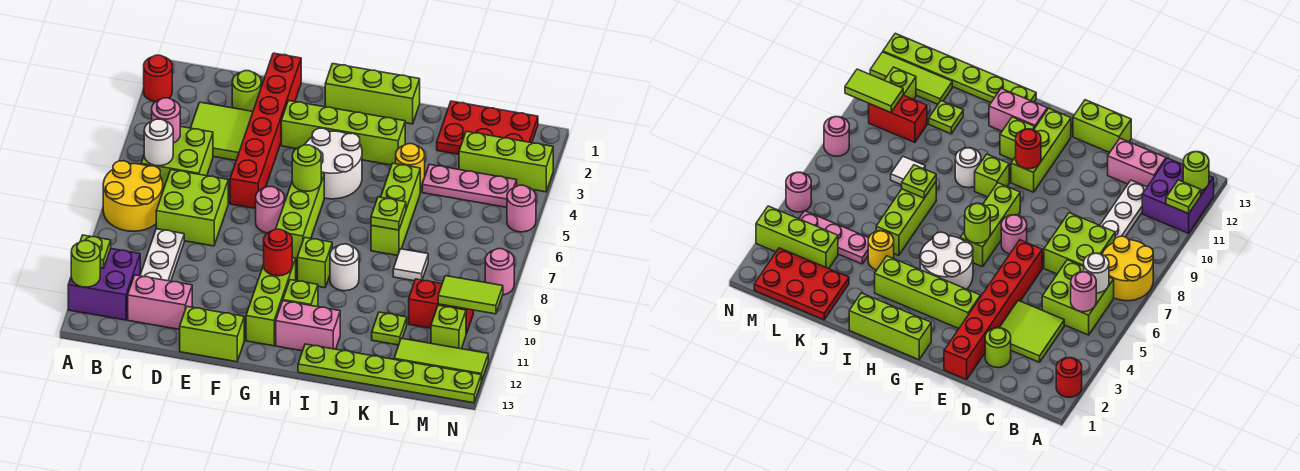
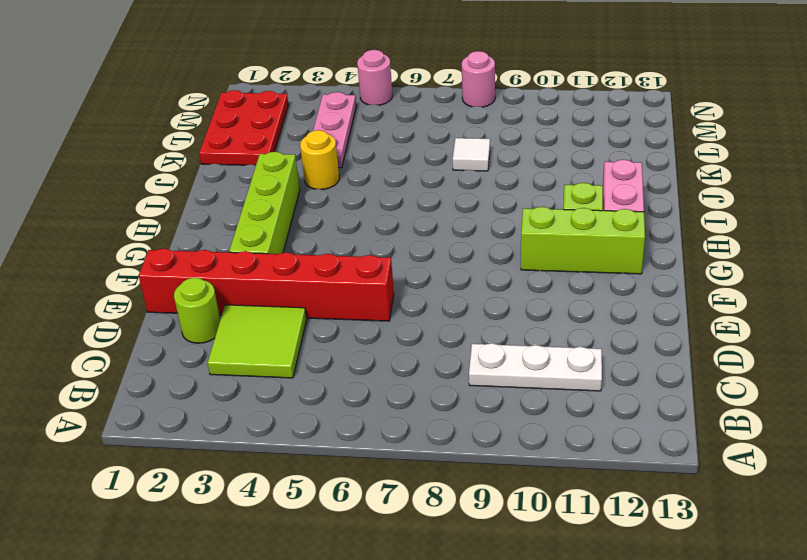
none -> red round brick A2 level 1
none -> yellow round brick A7:B8 level 1
none -> purple brick A11:B12 level 1
none -> lime brick B5:C6 level 1

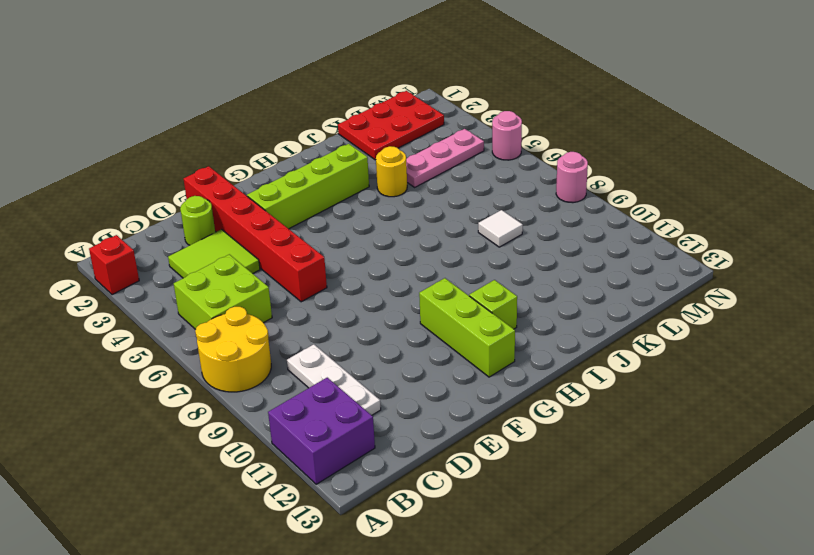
red brick A2 level 1 -> red round brick A2 level 1
none -> lime brick C7:D8 level 1
none -> pink brick C12:D12 level 1
none -> lime brick E13:F13 level 1
none -> pink round brick F7 level 1

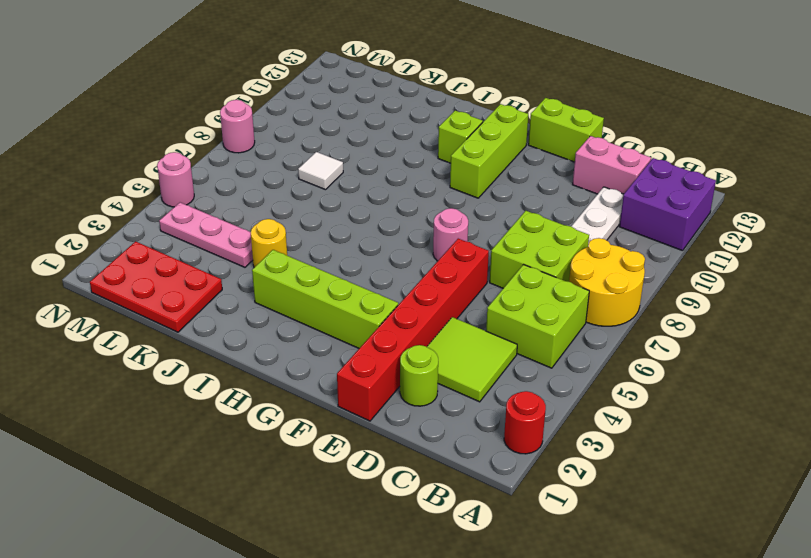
none -> lime brick G1:I1 level 1
none -> white round brick G4:H5 level 1
none -> lime brick G6:G8 level 1
none -> lime brick H9 level 1

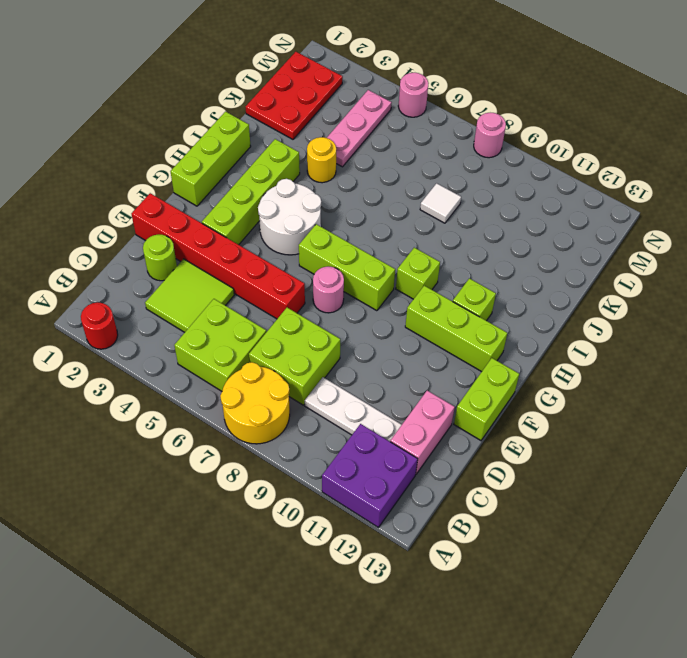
none -> pink brick H12:I12 level 1
none -> white round brick I9 level 1
none -> lime plate I13:N13 level 1
none -> lime brick J5:J7 level 1

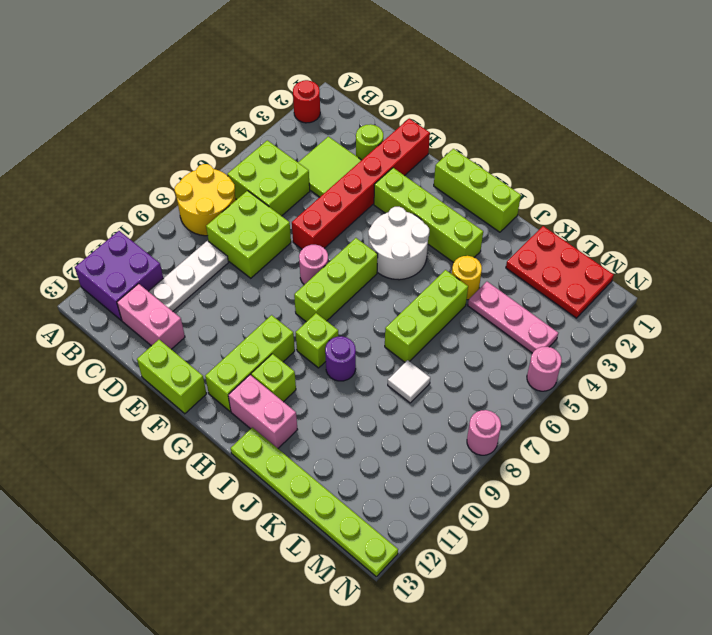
purple round brick I9 level 1 -> white round brick I9 level 1
none -> lime plate K11 level 1
none -> lime brick L3:N3 level 1
none -> red brick L10:M10 level 1
none -> lime tile L12:N12 level 1

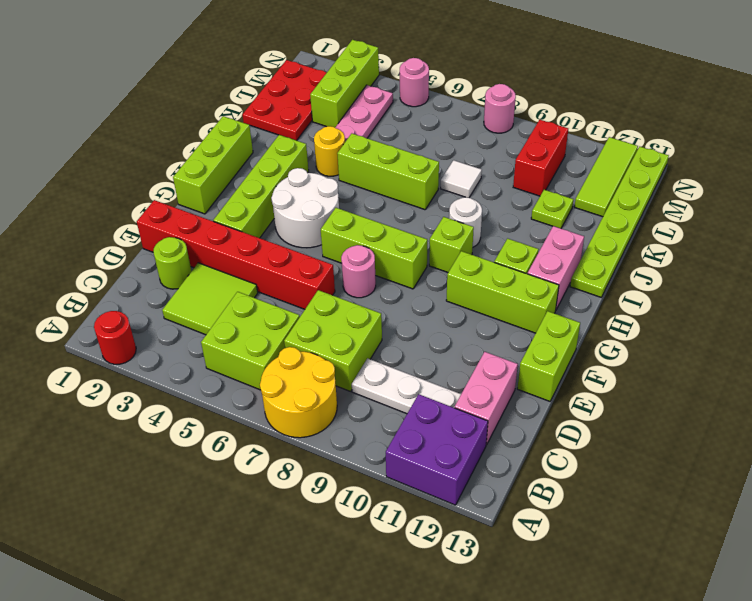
none -> lime brick M11 level 1
none -> lime plate A11 level 2
none -> lime round brick A12 level 2
none -> pink round brick B5 level 2

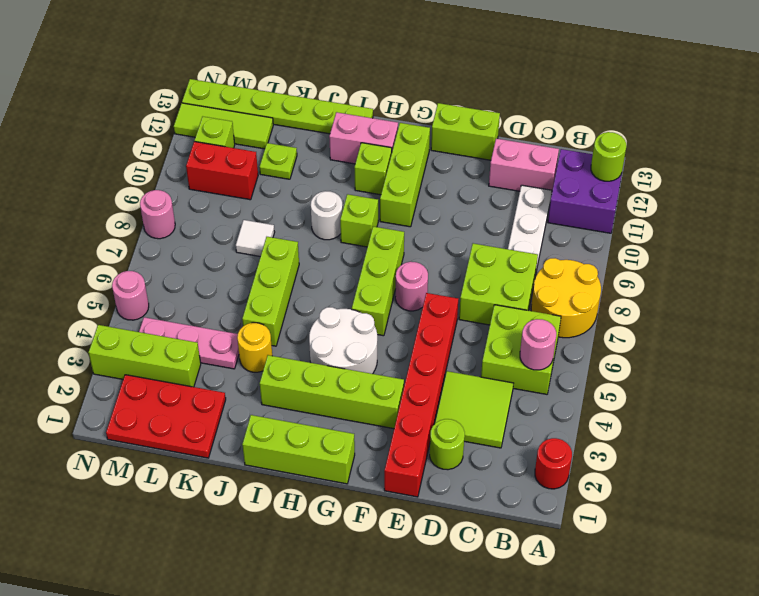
none -> lime plate A11 level 2
none -> white round brick B6 level 2
none -> lime round brick G6 level 2
none -> red round brick G10 level 2

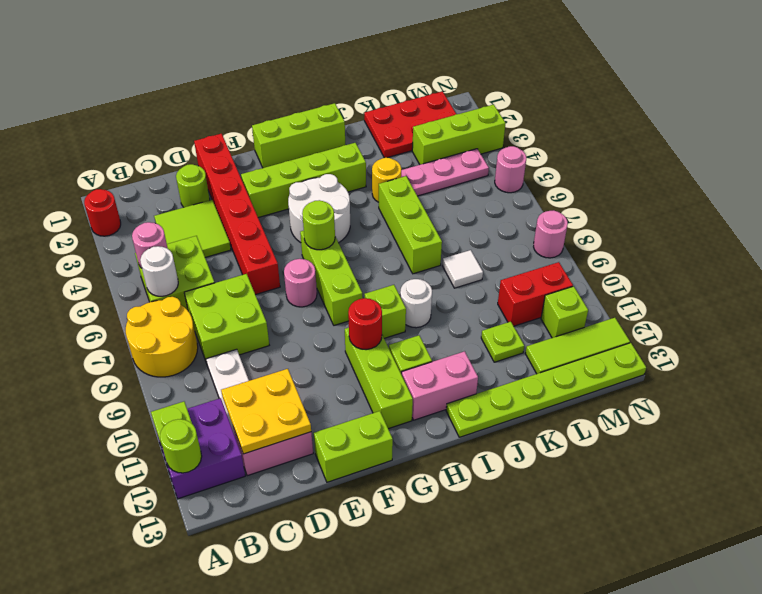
yellow plate C11:D12 level 2 -> none
none -> lime plate J7 level 2
none -> lime tile M10:N10 level 2

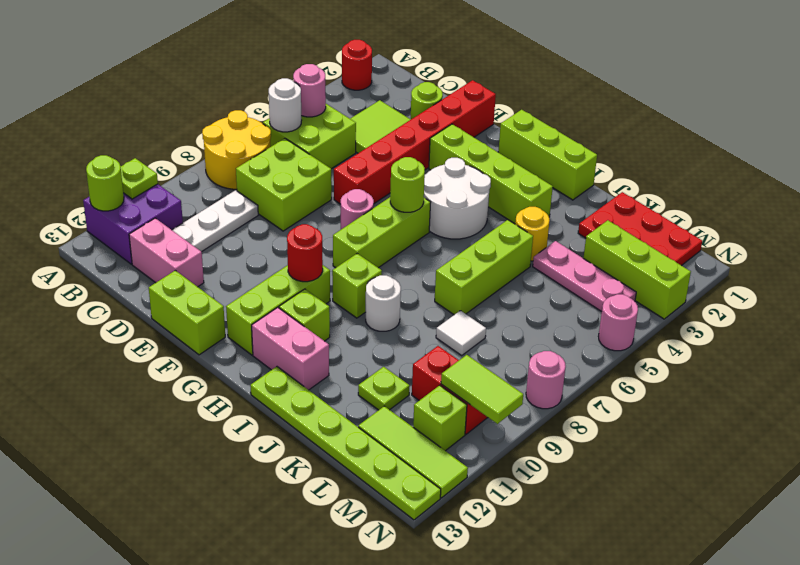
none -> lime plate J7 level 2

